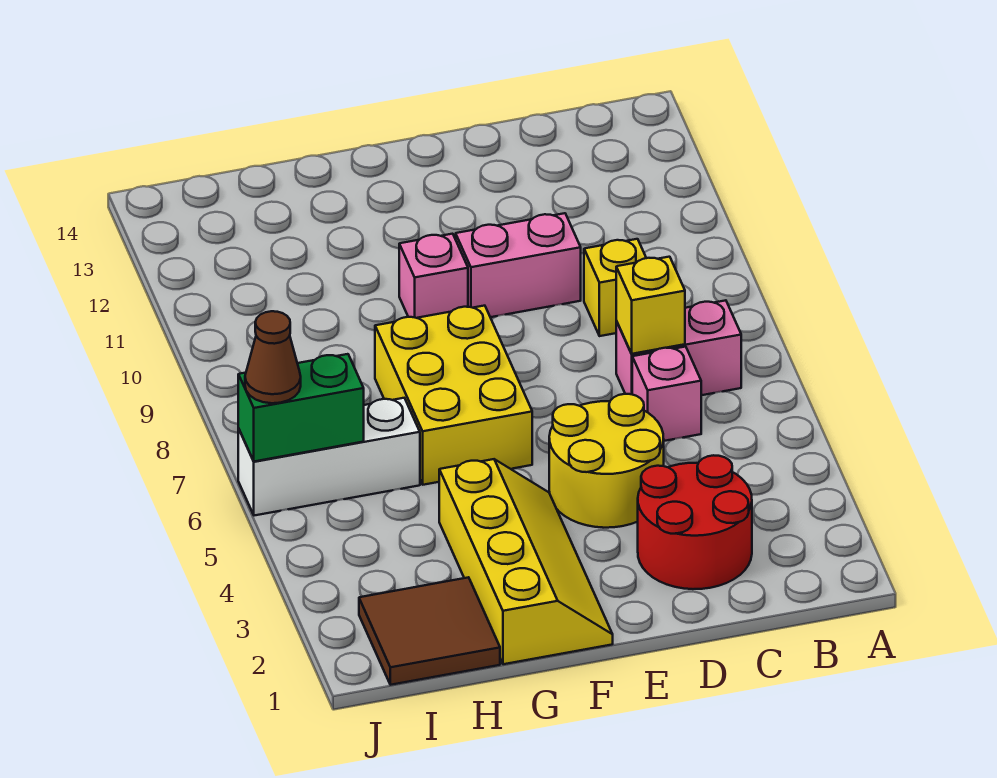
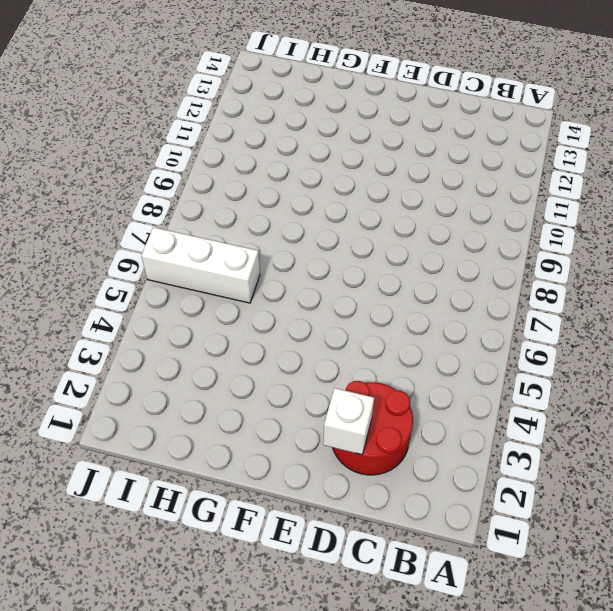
white brick D2 level 2 -> none
none -> pink brick B7:C7 level 1
none -> pink brick C6 level 1
none -> yellow brick C9 level 1

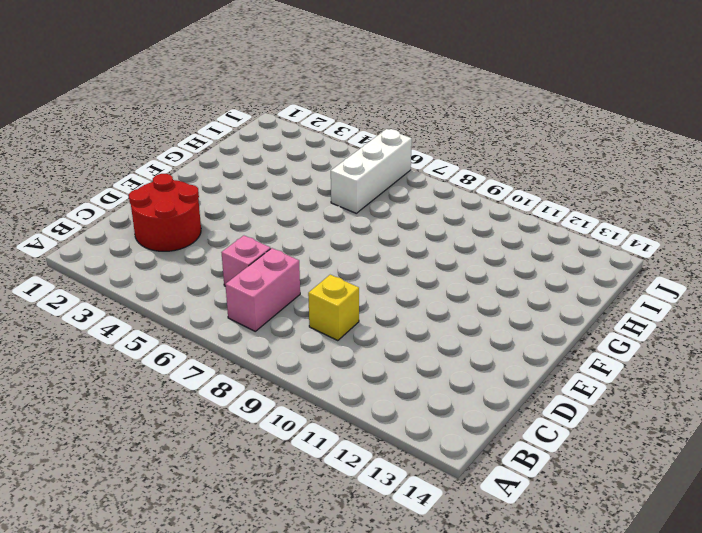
none -> yellow round brick D4:E5 level 1
none -> pink brick D10:E10 level 1
none -> yellow slope F1:G4 level 1 top G

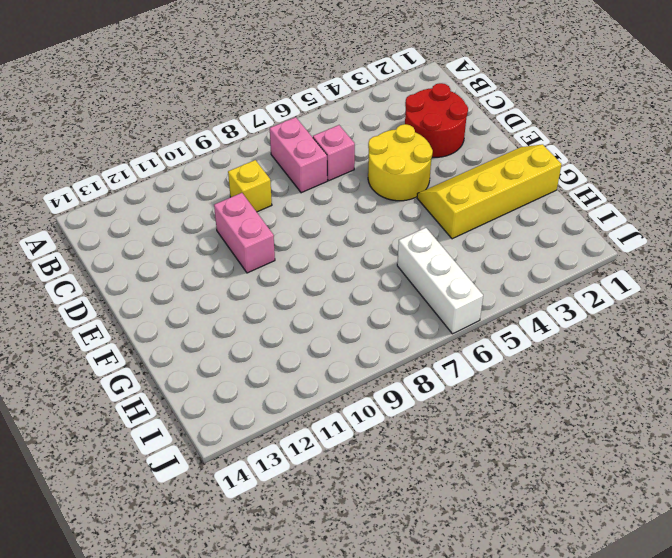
none -> yellow brick F6:G8 level 1
none -> pink brick F10 level 1
none -> brown tile H1:I2 level 1

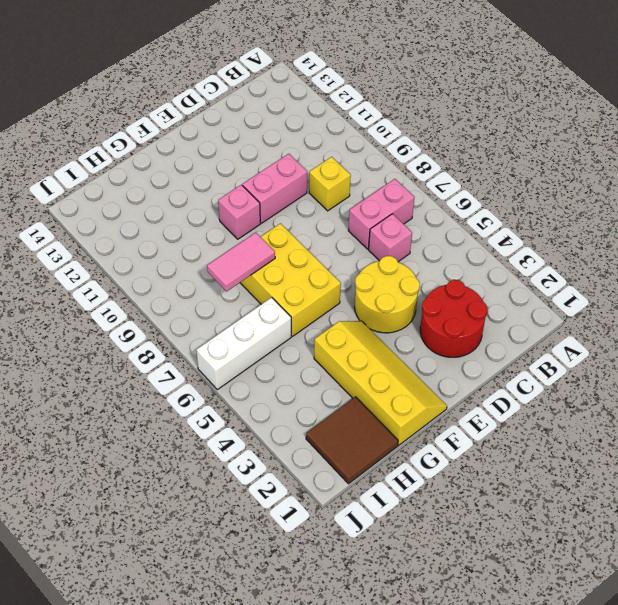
pink tile G8:H8 level 2 -> none
none -> yellow brick C7 level 2
none -> green brick I6:J6 level 2
none -> brown cone J6 level 3

